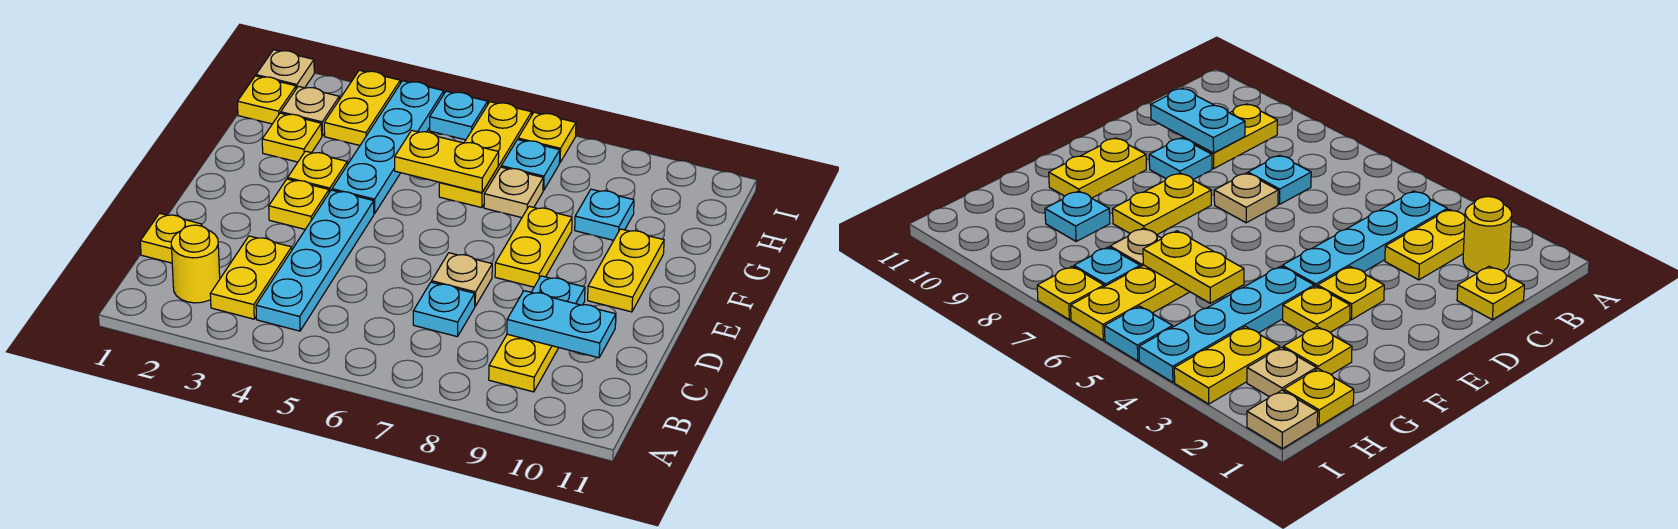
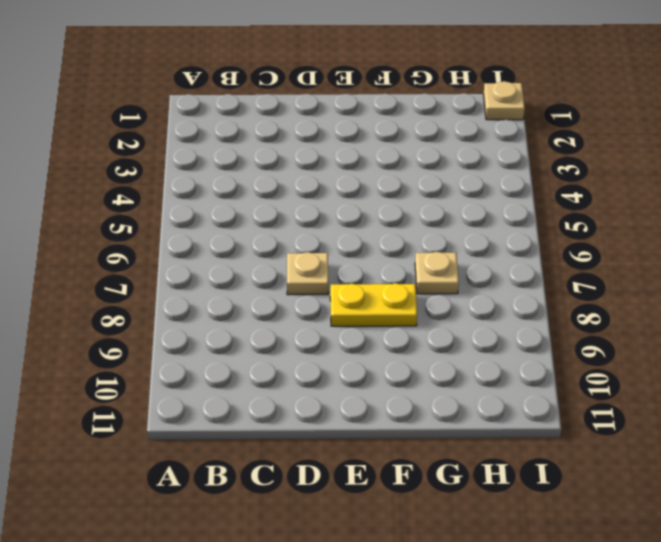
none -> yellow round brick B2 level 1
none -> yellow plate B3:C3 level 1
none -> cyan plate B4:E4 level 1

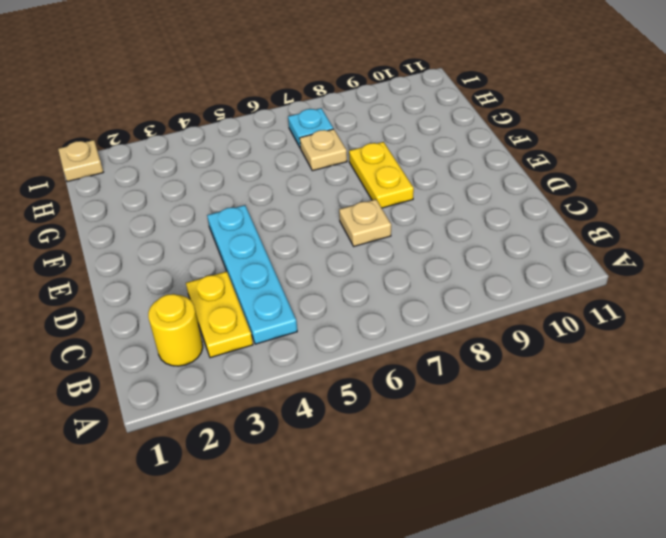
none -> yellow plate B9:C9 level 1
none -> yellow plate C1 level 1
none -> cyan plate C7 level 1

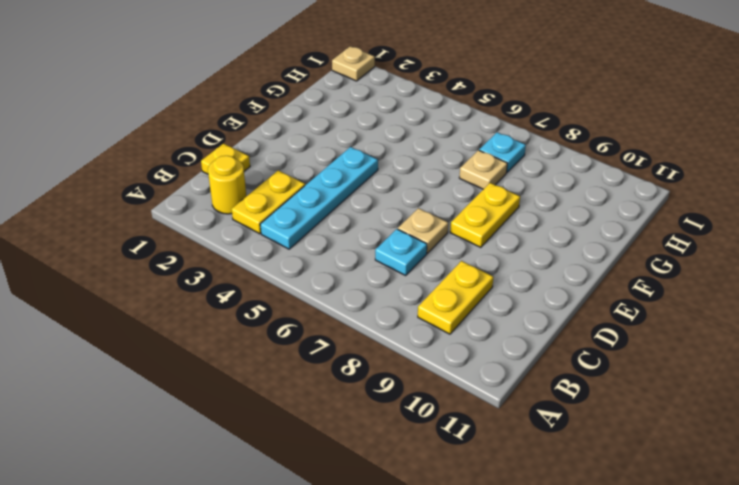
none -> cyan plate D9 level 1
none -> yellow plate E3 level 1
none -> yellow plate E10:F10 level 1

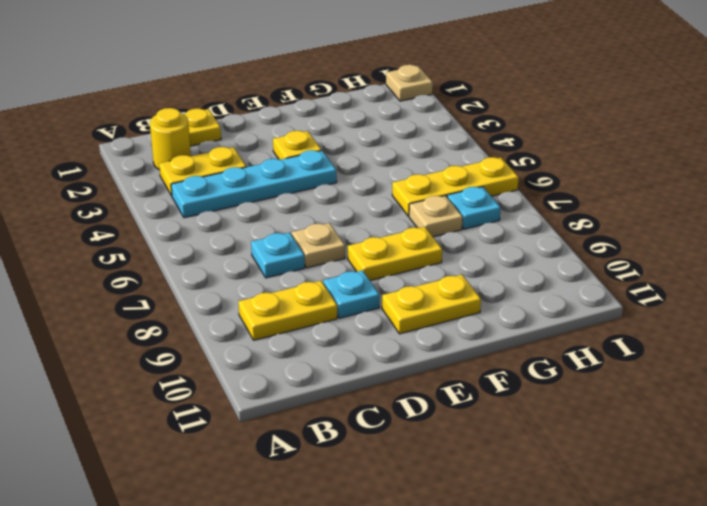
none -> yellow plate F3 level 1
none -> cyan plate F4:I4 level 1
none -> yellow plate G2 level 1

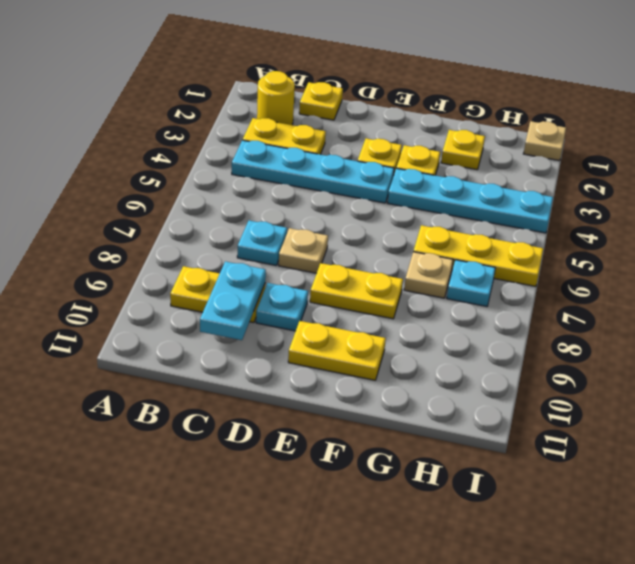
none -> cyan plate G9 level 1
none -> yellow plate H1 level 1
none -> tan plate H2 level 1

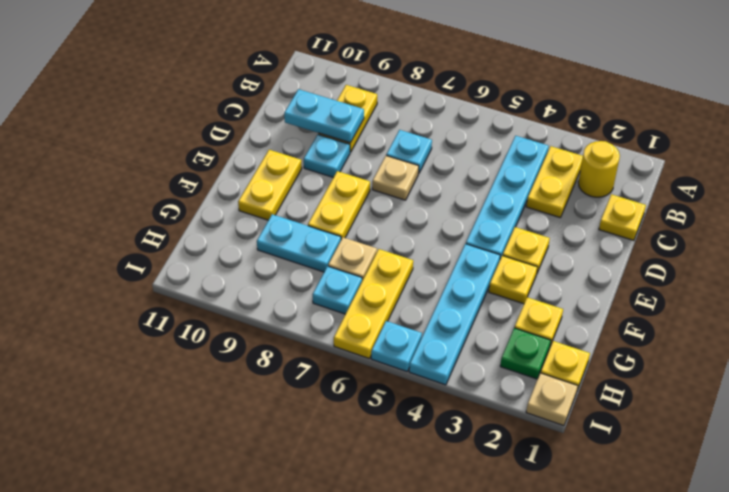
cyan plate G8:G9 level 1 -> cyan plate G9 level 1
green plate H2 level 1 -> tan plate H2 level 1
none -> yellow plate H3:I3 level 1
none -> yellow plate I7 level 1
none -> yellow plate G5:G6 level 2

